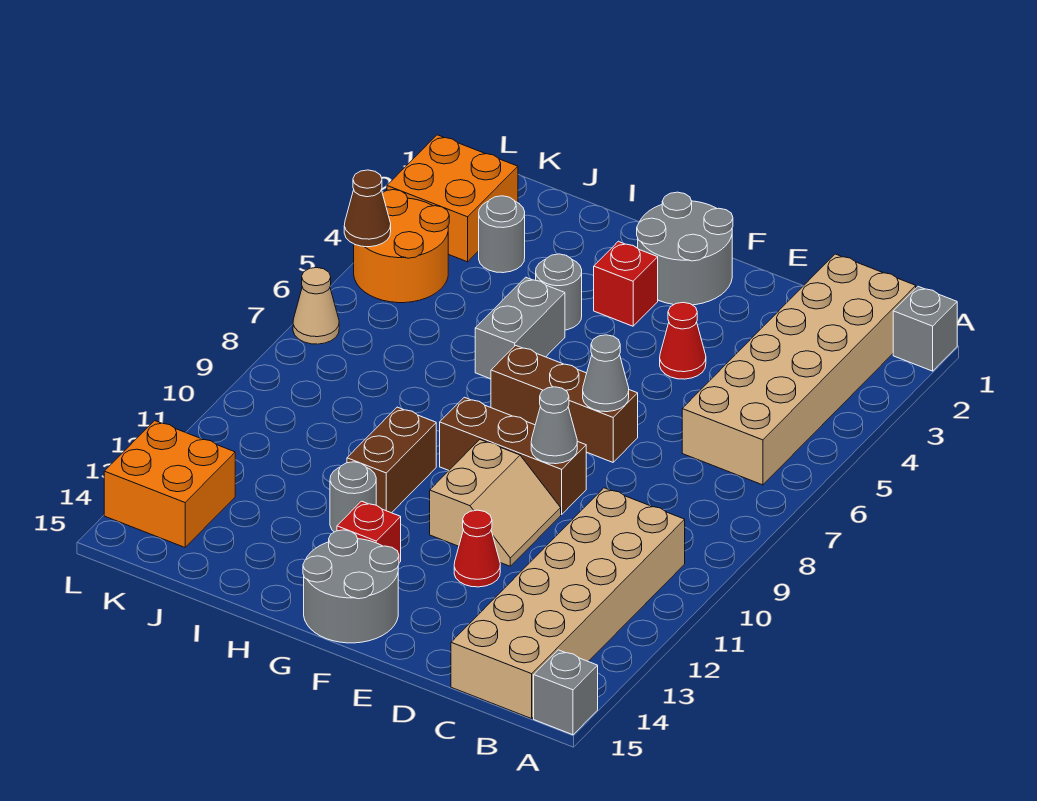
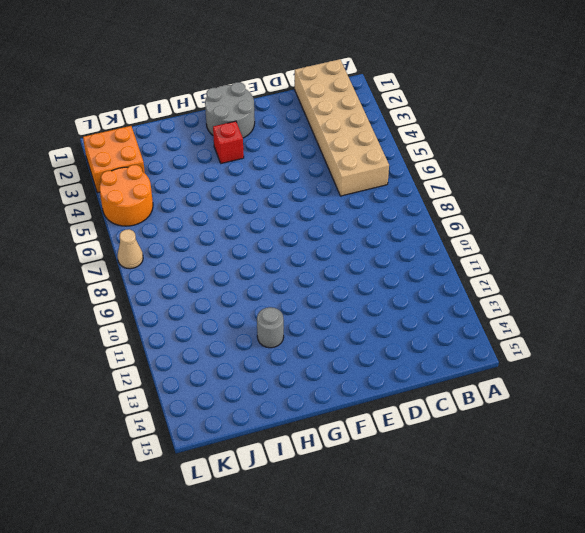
none -> grey brick A1 level 1
none -> grey brick A15 level 1
none -> tan brick B10:C15 level 1

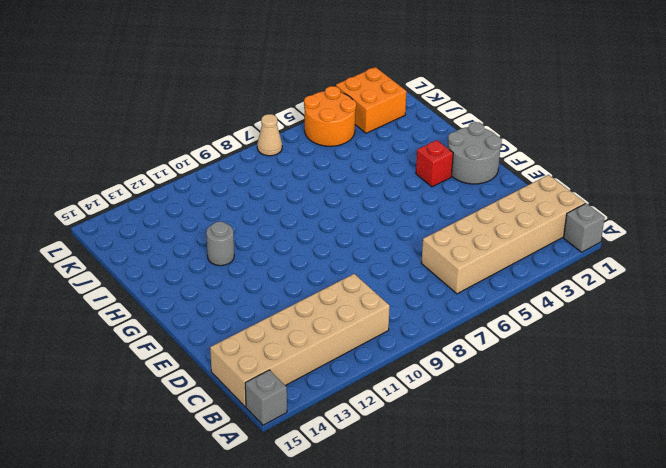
none -> red cone E4 level 1
none -> brown brick E7:G7 level 1
none -> brown brick E9:G9 level 1

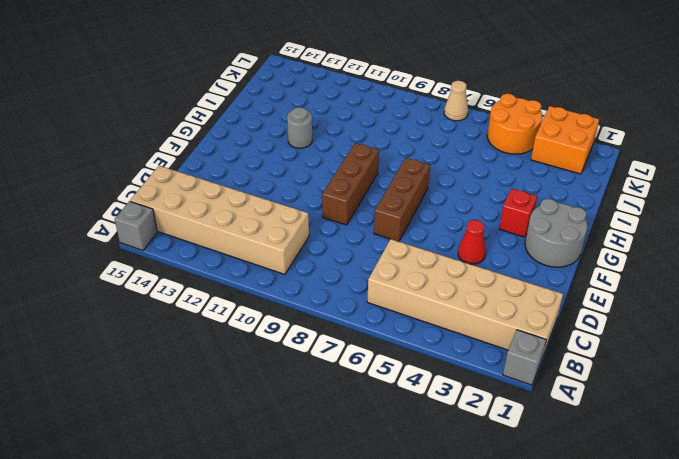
none -> tan slope E10:F11 level 1 top F
none -> red cone E12 level 1
none -> grey round brick F14:G15 level 1

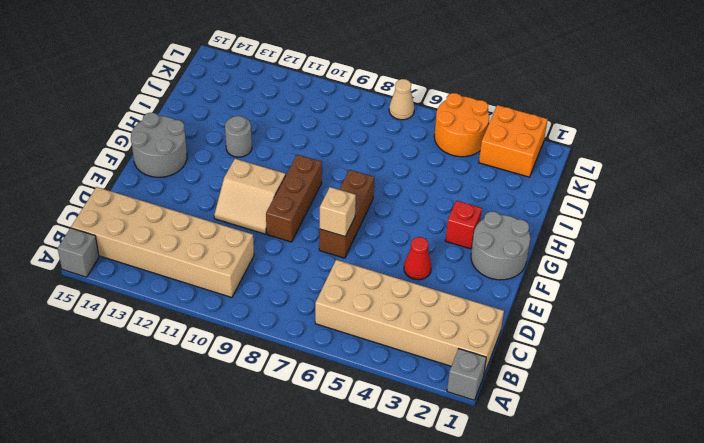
tan brick E7 level 2 -> grey cone E7 level 2
none -> red cone E12 level 1
none -> red brick G13 level 1
none -> grey round brick H4 level 1

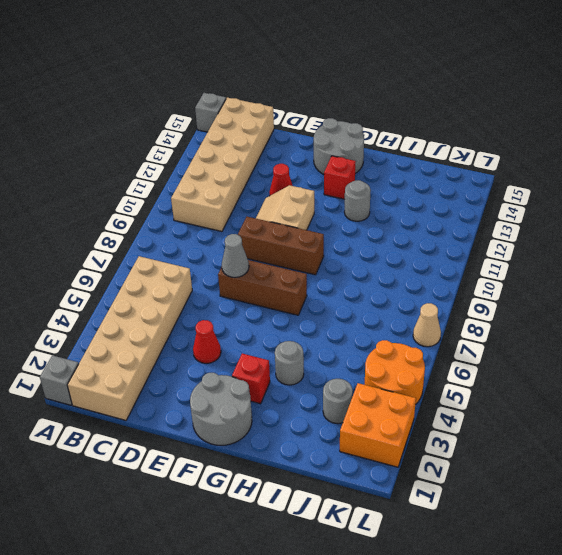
none -> grey brick H5:H6 level 1
none -> brown brick H10:H11 level 1
none -> orange brick K13:L14 level 1

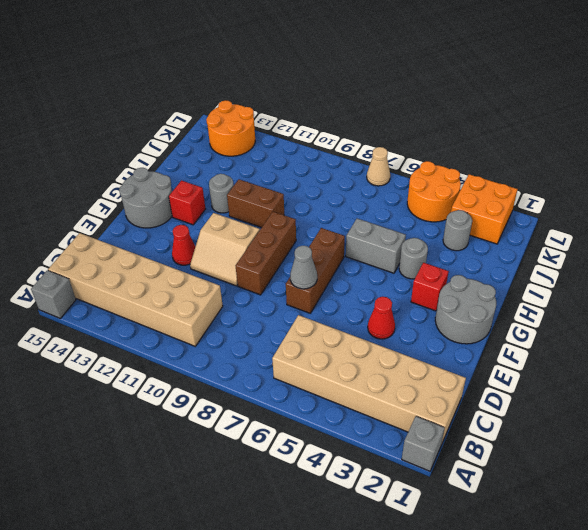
orange round brick K13:L14 level 1 -> orange brick K13:L14 level 1
none -> grey cone E9 level 2
none -> brown cone L5 level 2

